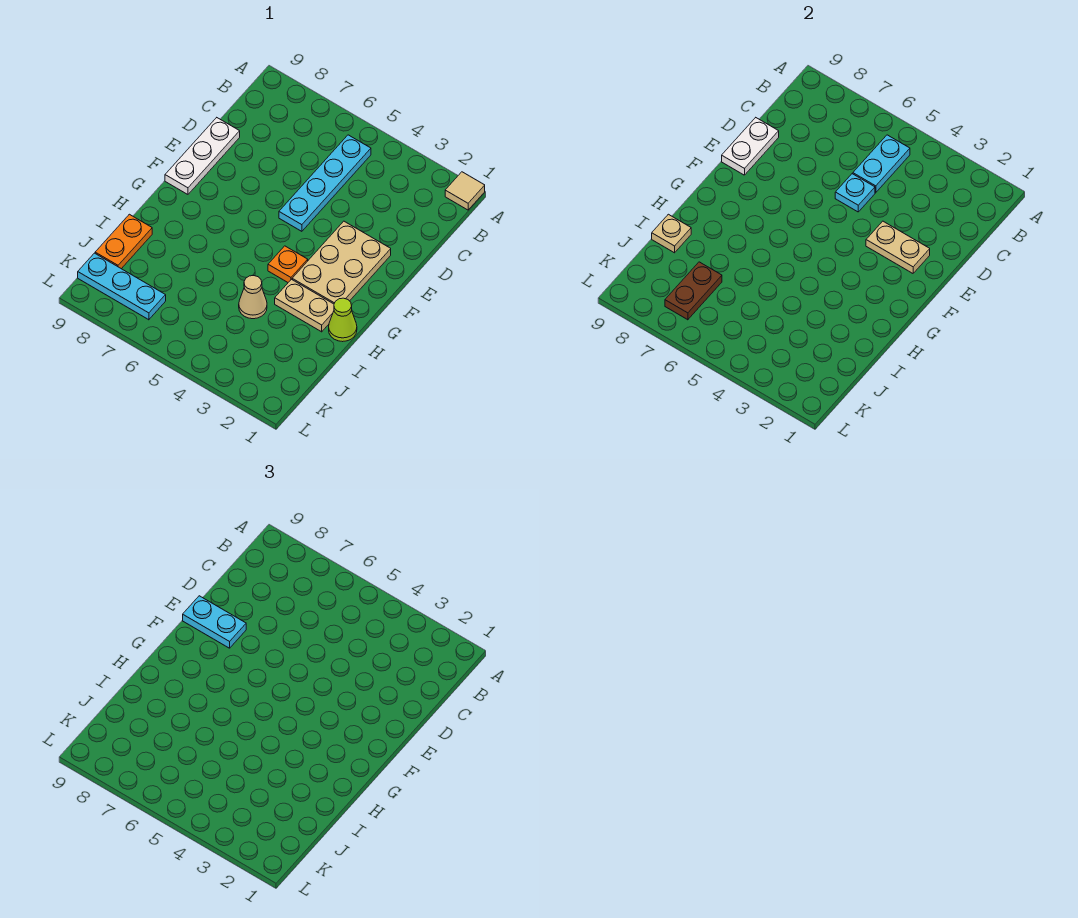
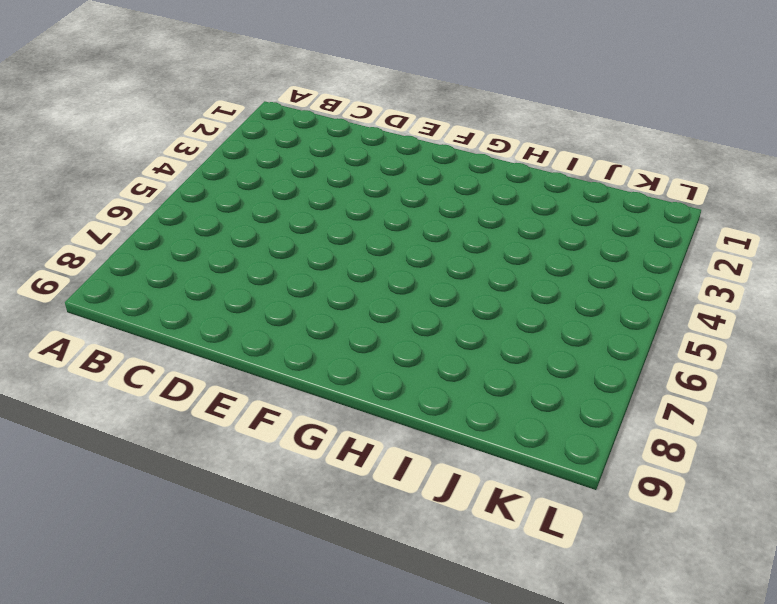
none -> tan tile A1 level 1
none -> cyan plate B5:E5 level 1
none -> white plate D9:F9 level 1

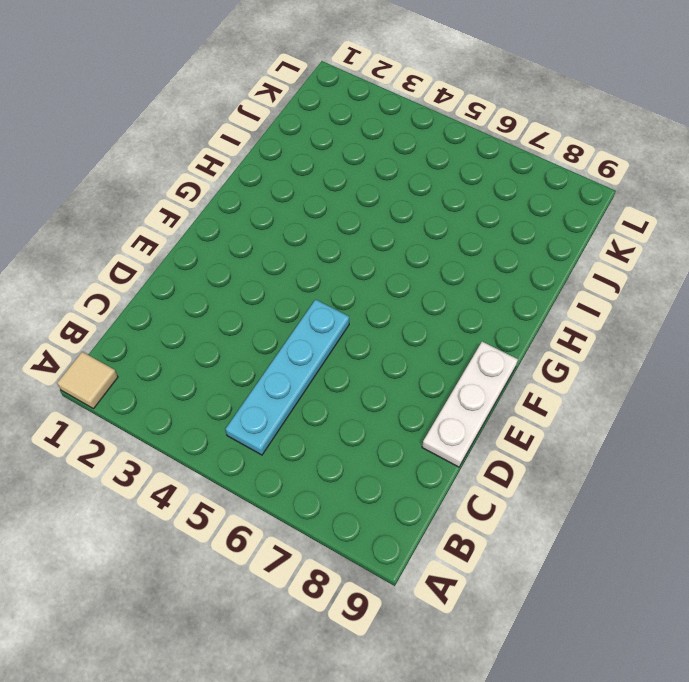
none -> tan plate E2:G3 level 1
none -> orange plate G4 level 1
none -> lime cone H1 level 1

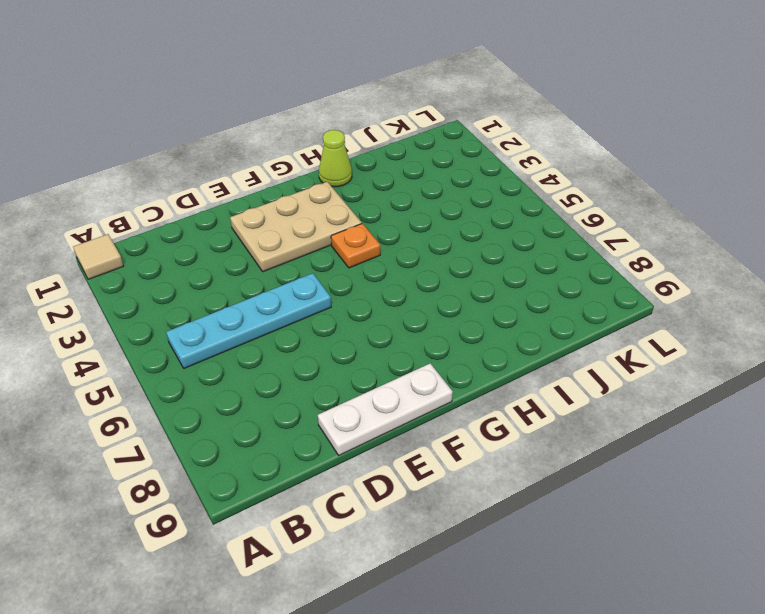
none -> tan plate H2:H3 level 1
none -> tan cone I4 level 1
none -> orange plate I9:J9 level 1

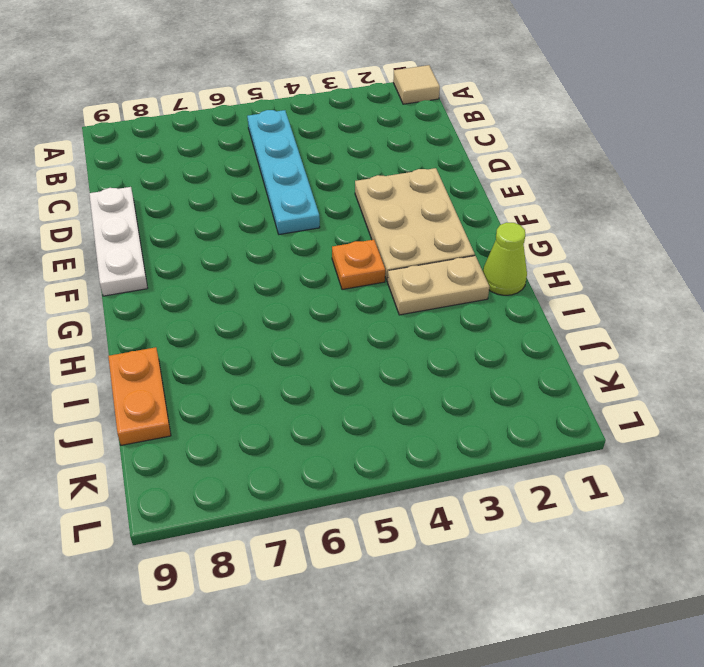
none -> tan cone I4 level 1
none -> cyan plate K7:K9 level 1
none -> cyan plate B5:C5 level 2

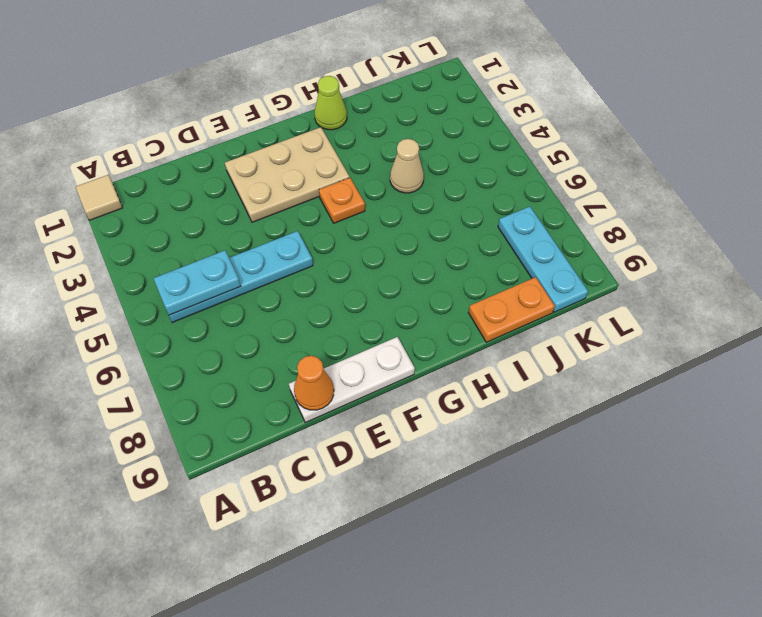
orange cone D9 level 2 -> white plate D9:E9 level 2
none -> tan plate H2:H3 level 1
none -> cyan plate D5 level 2
none -> tan plate E2:E3 level 2

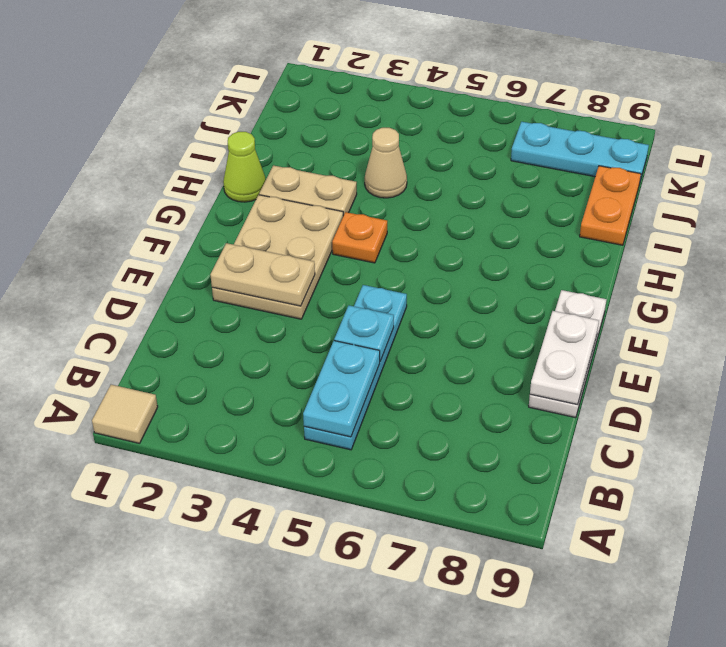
none -> tan plate I9 level 2
none -> brown plate J7:K7 level 2
none -> cyan plate E8:E9 level 3

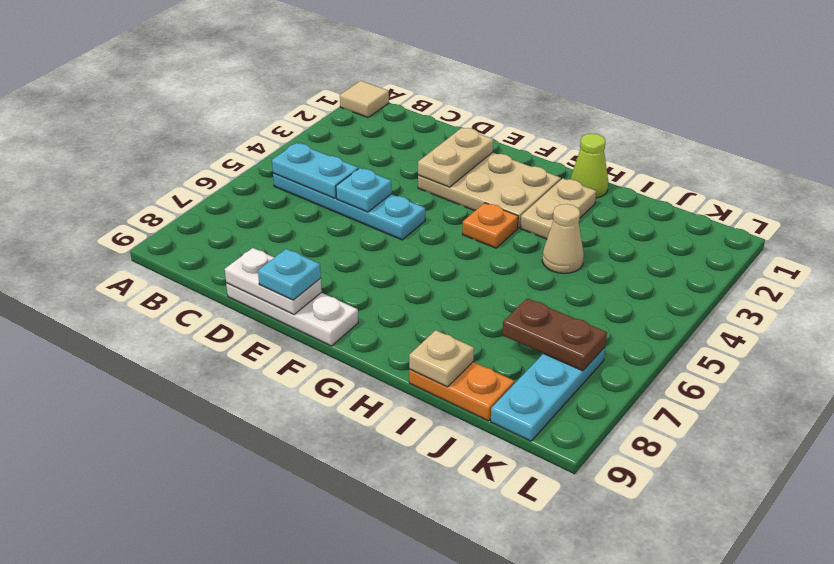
cyan plate E9 level 3 -> cyan plate E8:E9 level 3

